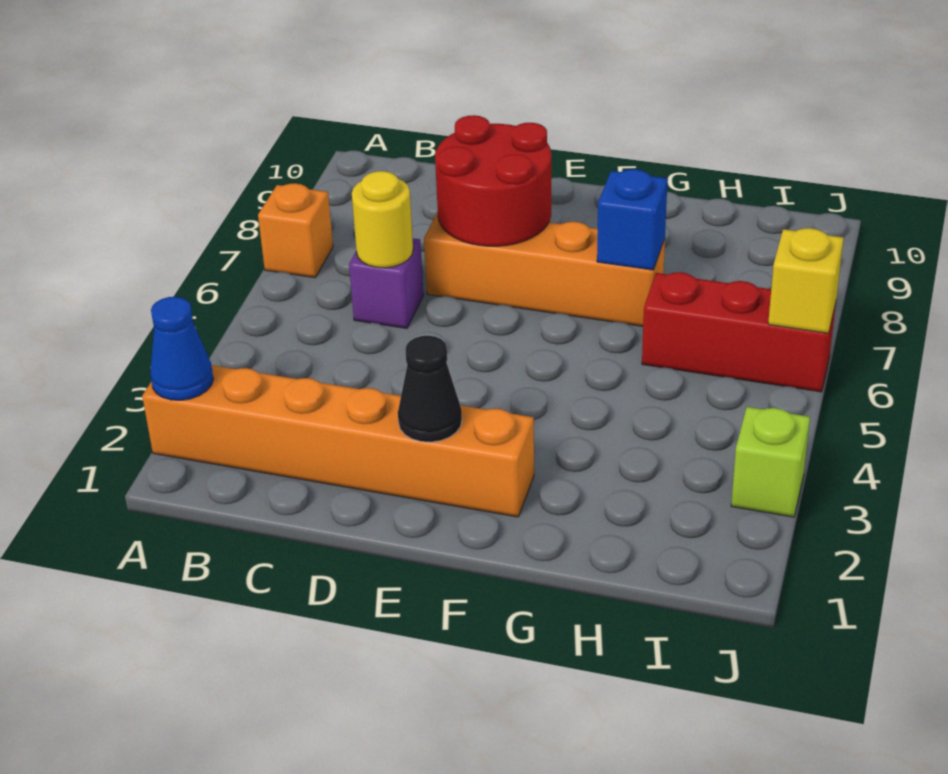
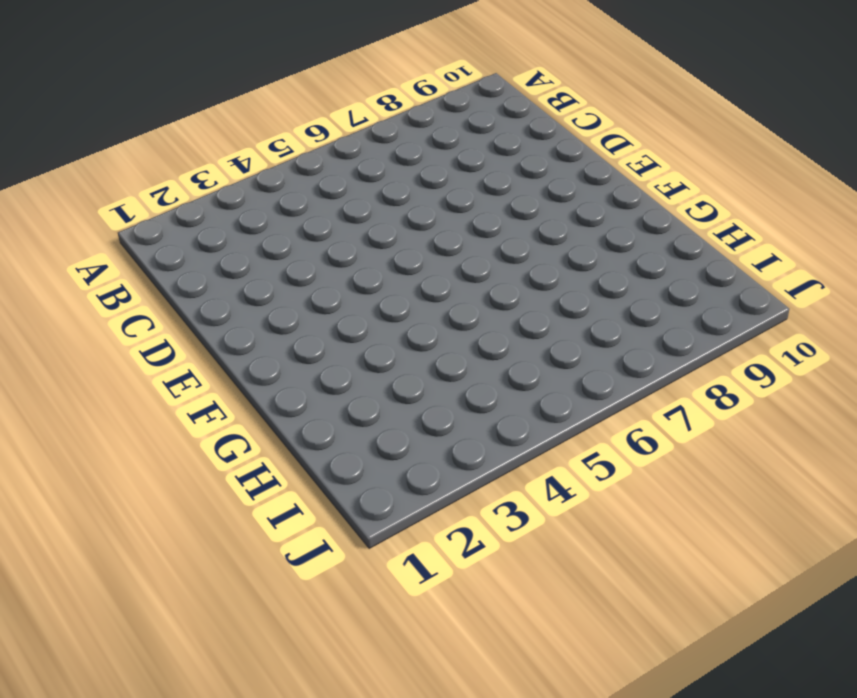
none -> orange brick A2:F2 level 1
none -> orange brick A7 level 1
none -> purple brick C6 level 1

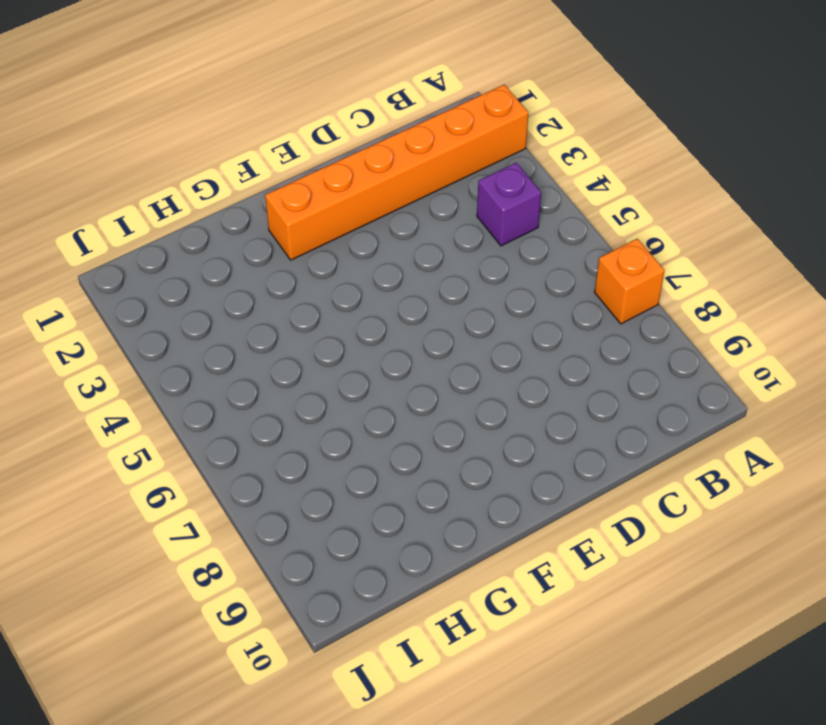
purple brick B4 level 1 -> purple brick C6 level 1
none -> orange brick D7:G7 level 1
none -> red brick H6:J6 level 1
none -> lime brick J3 level 1

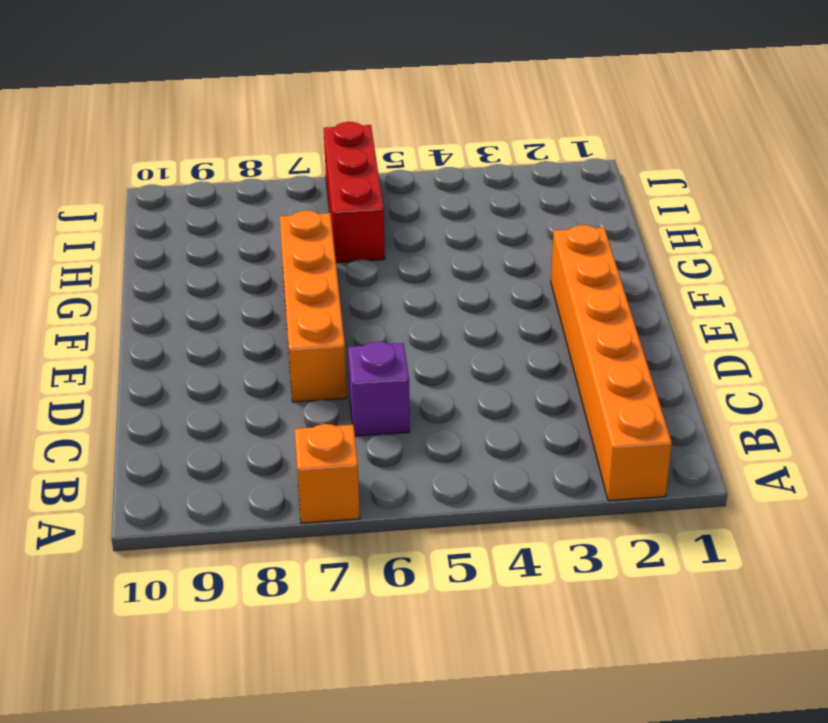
none -> lime brick J3 level 1
none -> blue cone A2 level 2
none -> yellow round brick C6 level 2

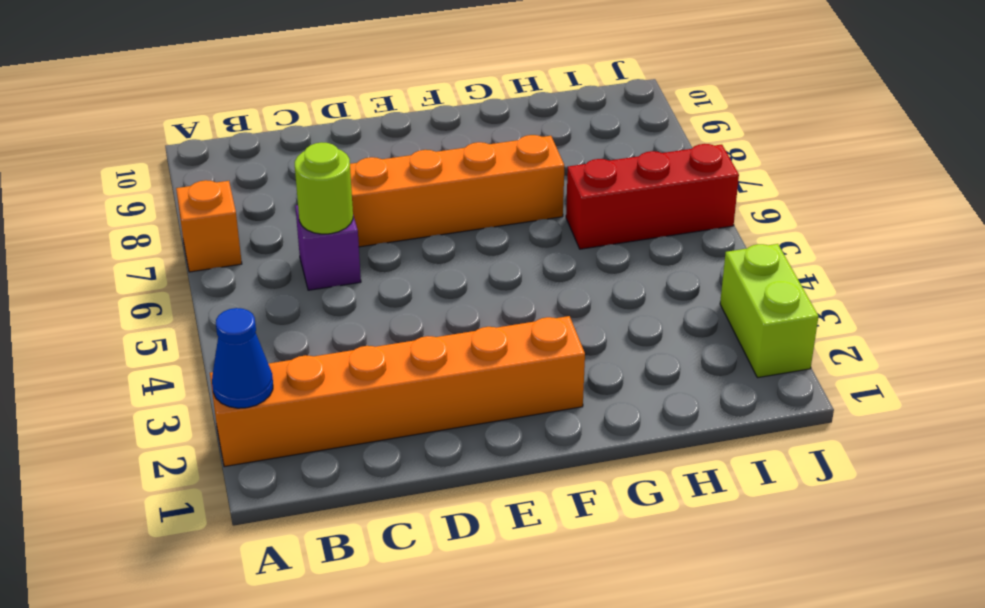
lime round brick C6 level 2 -> yellow round brick C6 level 2
lime brick J2:J3 level 1 -> lime brick J3 level 1
none -> red round brick D7:E8 level 2
none -> black cone E2 level 2
none -> blue brick G7 level 2

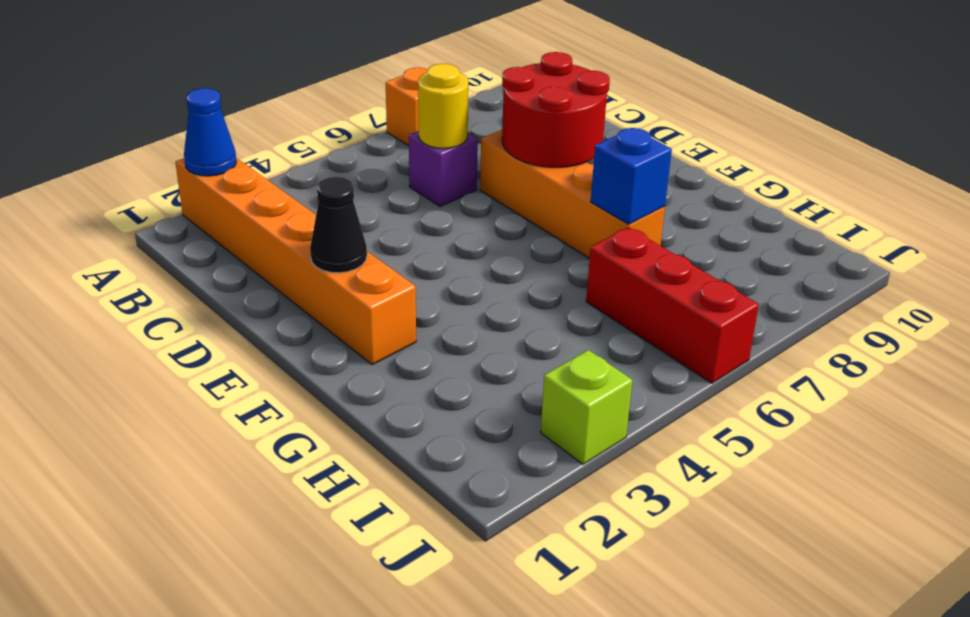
none -> yellow brick J6 level 2

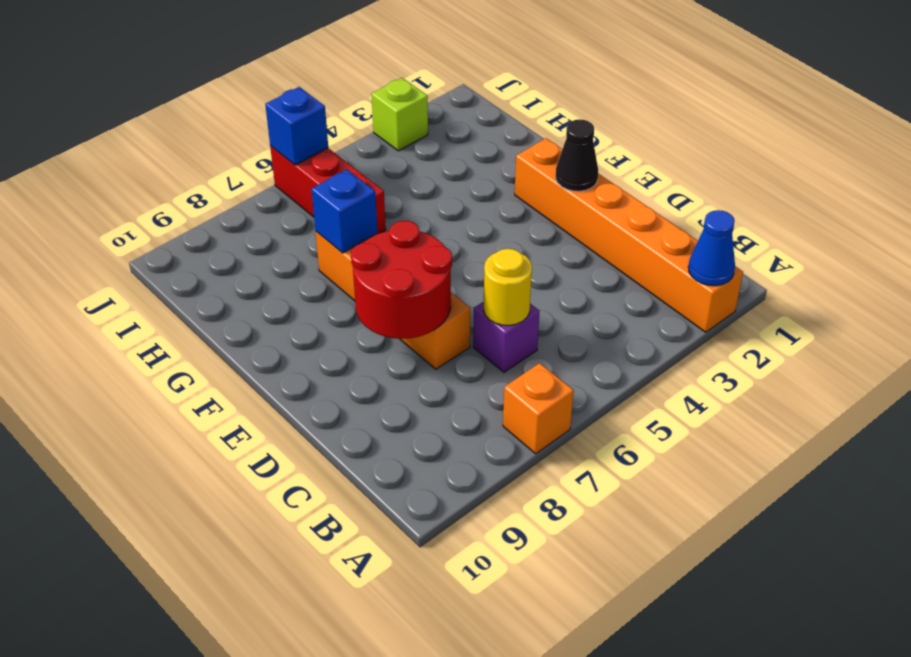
blue brick J6 level 2 -> yellow brick J6 level 2

